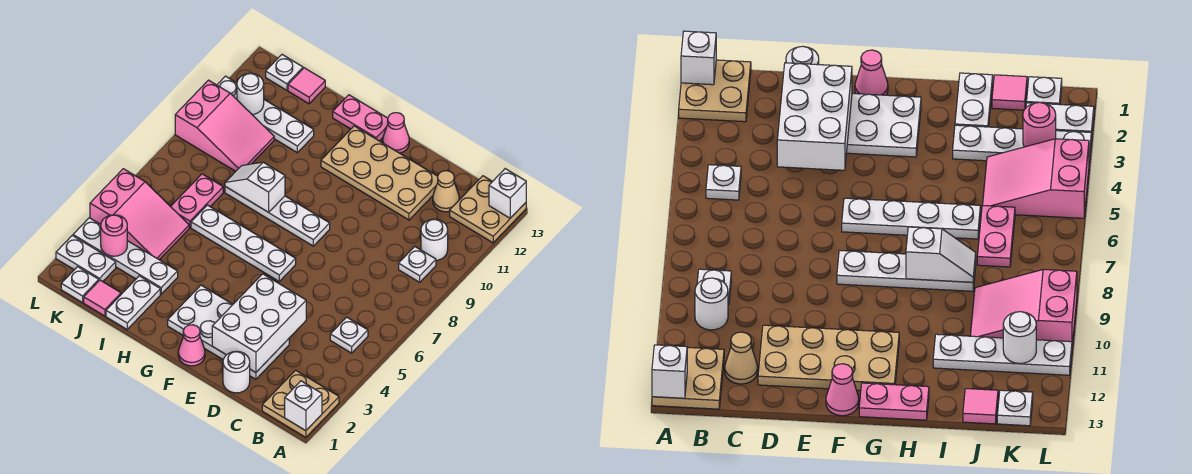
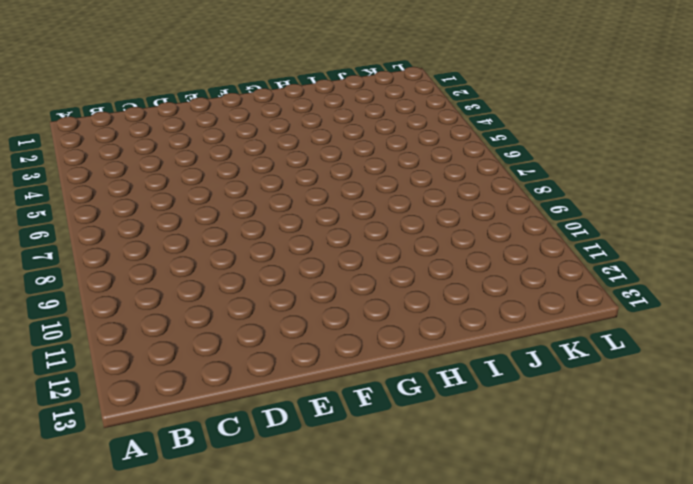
none -> tan plate A1:B2 level 1
none -> tan plate A12:B13 level 1
none -> white plate B5 level 1
none -> white plate B9 level 1

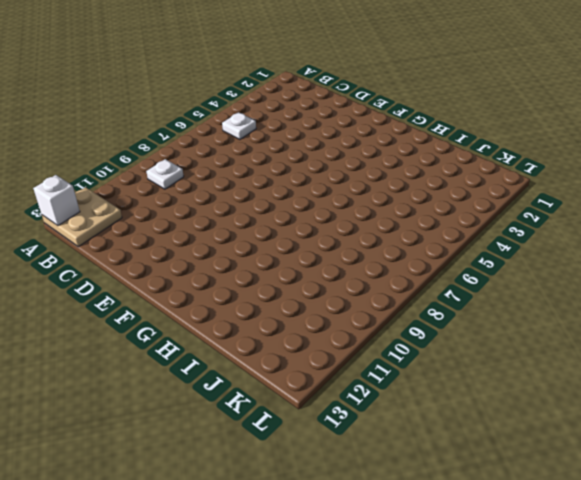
none -> tan plate A1:B2 level 1
none -> white round brick B10 level 1
none -> tan cone C12 level 1
none -> white round brick D1 level 1

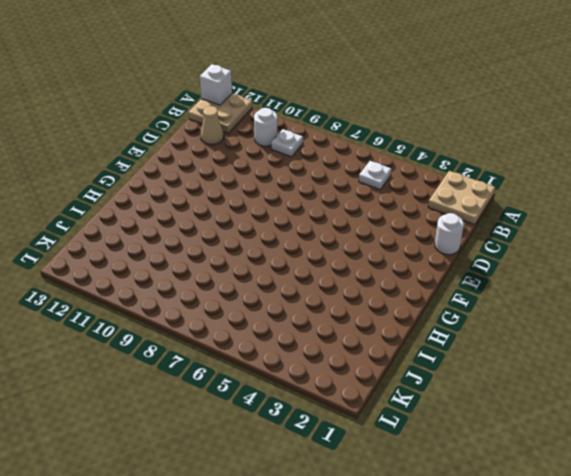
none -> white plate D2:G3 level 1
none -> tan plate D11:G12 level 1
none -> pink cone F1 level 1
none -> white plate F6:I6 level 1

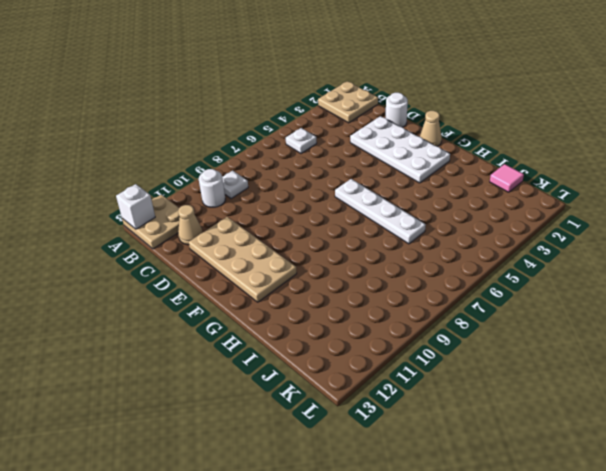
tan cone F1 level 1 -> pink cone F1 level 1
none -> white plate F8:I8 level 1
none -> pink cone F13 level 1
none -> pink plate G13:H13 level 1
none -> white plate I1:I2 level 1

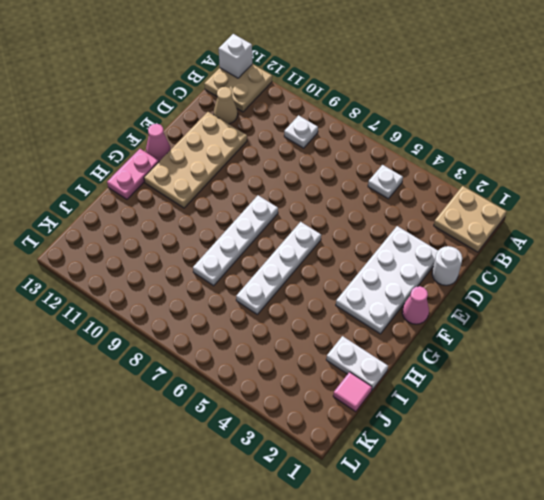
none -> white round brick B10 level 1
none -> white plate I3:L3 level 1
none -> white plate I11:L11 level 1
none -> pink slope J4:L5 level 1 top L

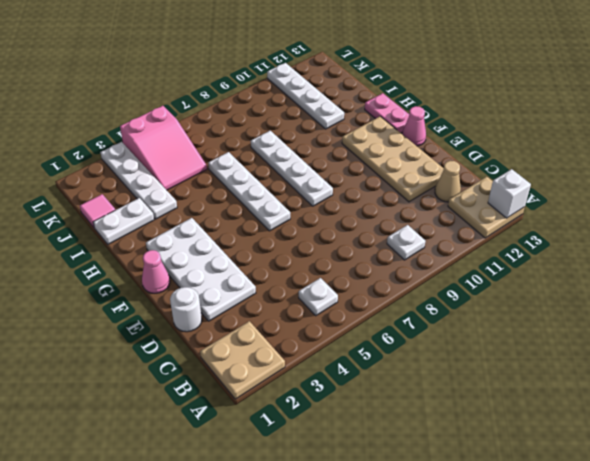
none -> white round brick B10 level 1
none -> pink plate J6:J7 level 1
none -> pink slope J9:L10 level 1 top L
none -> pink tile J13 level 1

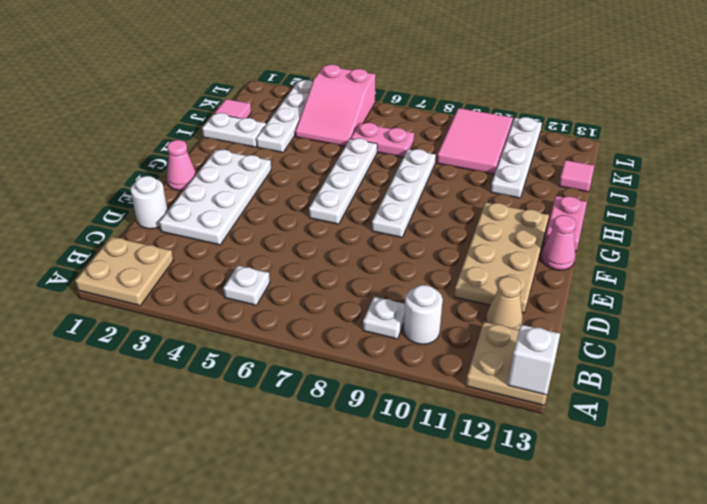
pink tile J9:L10 level 1 -> pink slope J9:L10 level 1 top L
none -> white plate K1 level 1
none -> white plate K2:L2 level 1
none -> white plate K13 level 1
none -> white brick A1 level 2

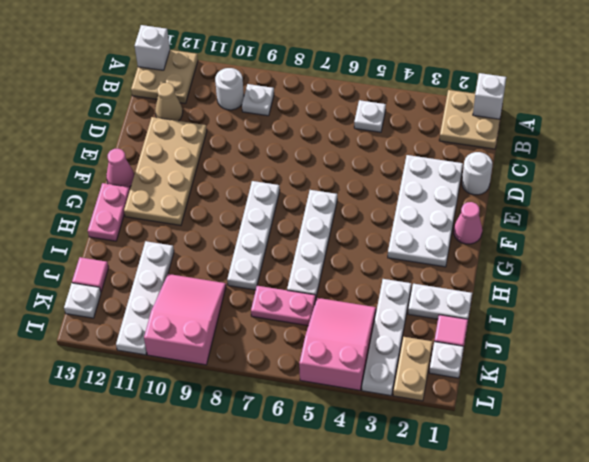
tan plate K2:L2 level 1 -> white plate K2:L2 level 1
none -> white brick D2:E4 level 2
none -> white slope H8:I8 level 2 top H
none -> pink round brick K3 level 2
none -> white round brick K11 level 2

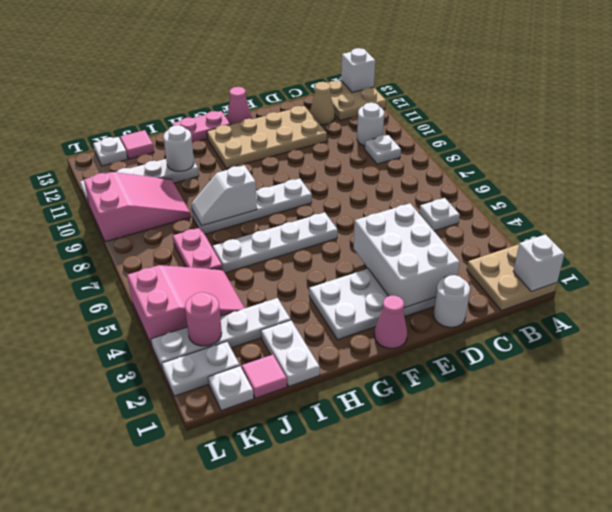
white round brick I11 level 2 -> white round brick K11 level 2

